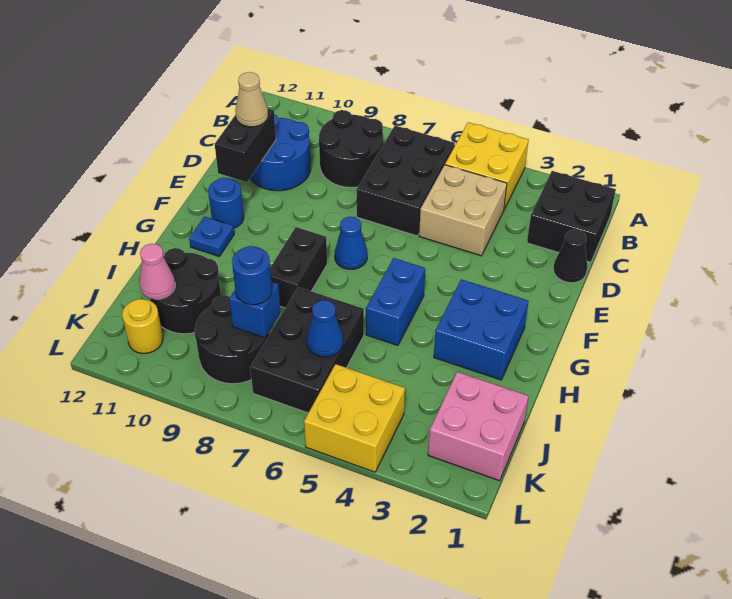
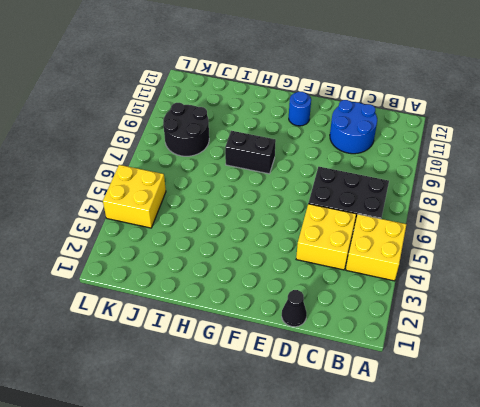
yellow brick C4:D5 level 1 -> tan brick C4:D5 level 1
none -> black brick B1:C2 level 1
none -> black round brick B8:C9 level 1
none -> blue cone F7 level 1

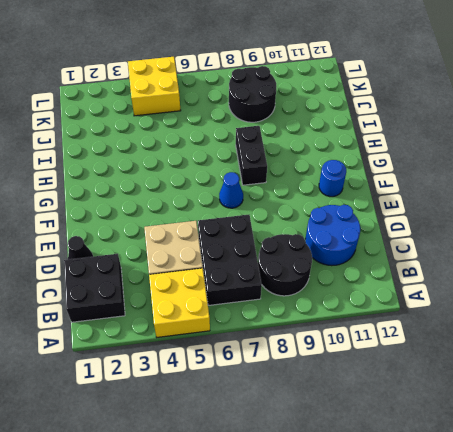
none -> blue brick G2:H3 level 1
none -> blue brick G5:H5 level 1
none -> blue plate G11 level 1

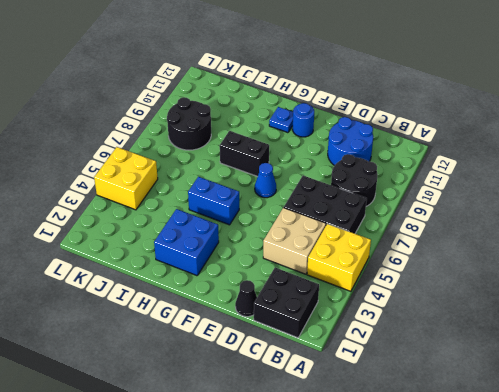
none -> black brick I6:K7 level 1
none -> black round brick I10:J11 level 1
none -> pink brick J1:K2 level 1

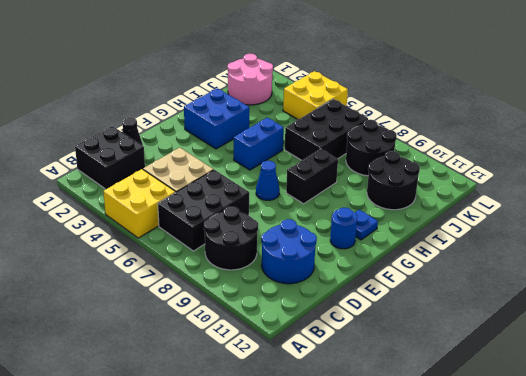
pink round brick J1:K2 level 1 -> pink brick J1:K2 level 1
none -> yellow round brick K11 level 1
none -> black brick D11:E11 level 2
none -> blue cone J6 level 2

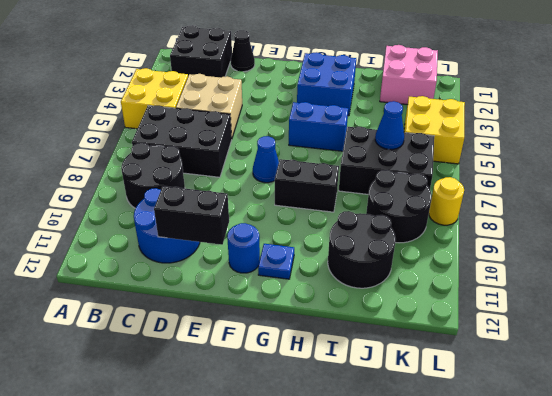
yellow round brick L8 level 1 -> yellow round brick K11 level 1
none -> blue brick J8 level 2
none -> pink cone J11 level 2
none -> tan cone D11 level 3

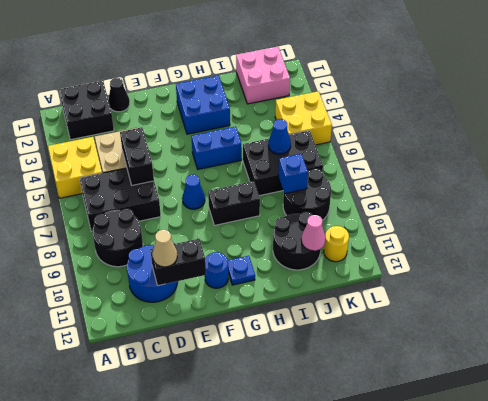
black brick D5:D6 level 2 -> none
none -> blue round brick J8 level 3

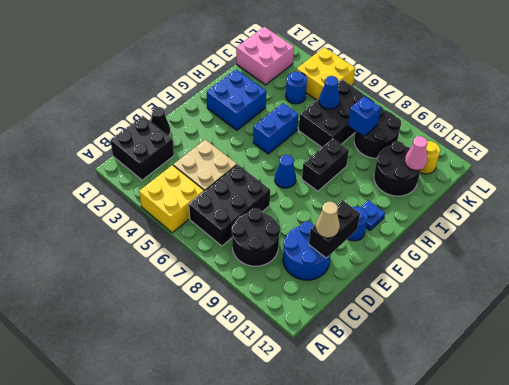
blue round brick J4 level 1 -> blue round brick J8 level 3

